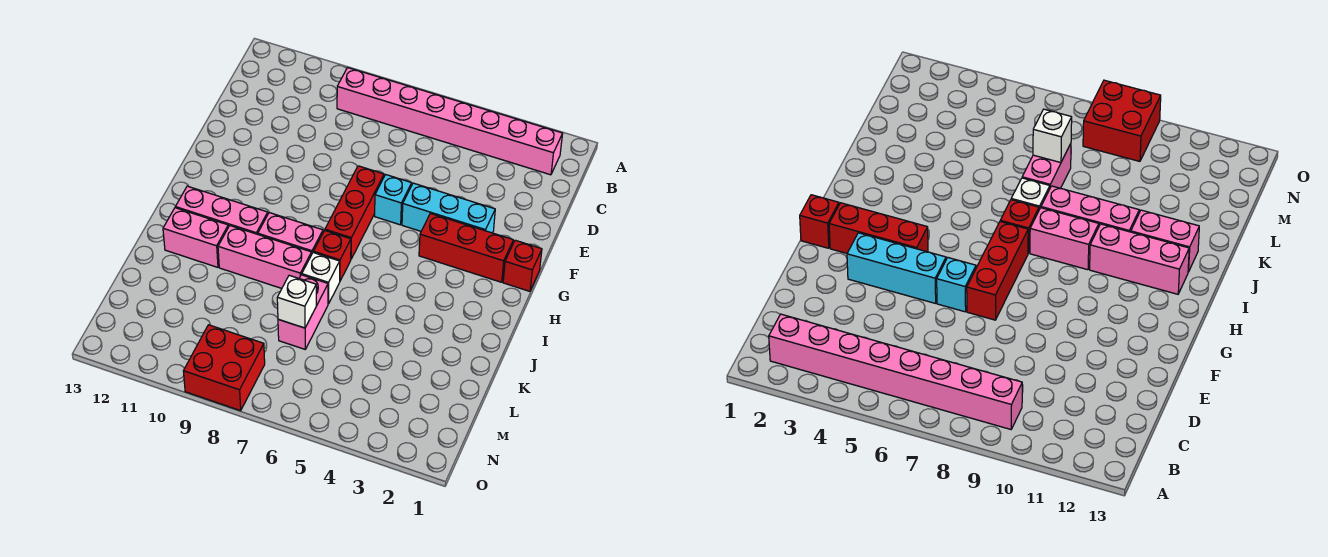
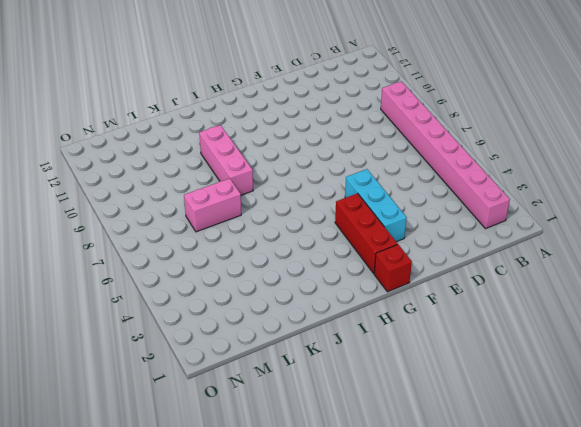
none -> cyan brick F6 level 1
none -> red brick F7:H7 level 1
none -> red brick I7 level 1

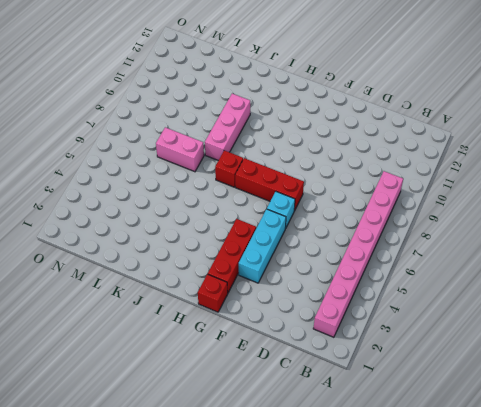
none -> pink brick I8:I9 level 1
none -> pink brick I10:I12 level 1
none -> white brick J7 level 1

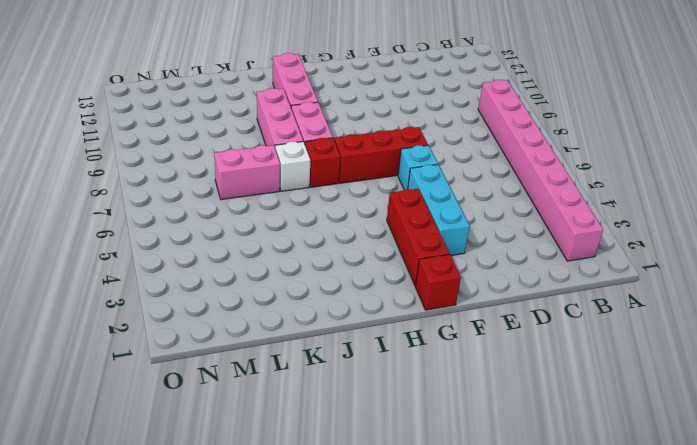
none -> pink brick J11:J12 level 1
none -> red brick N8:O9 level 1
none -> white brick L7 level 2

